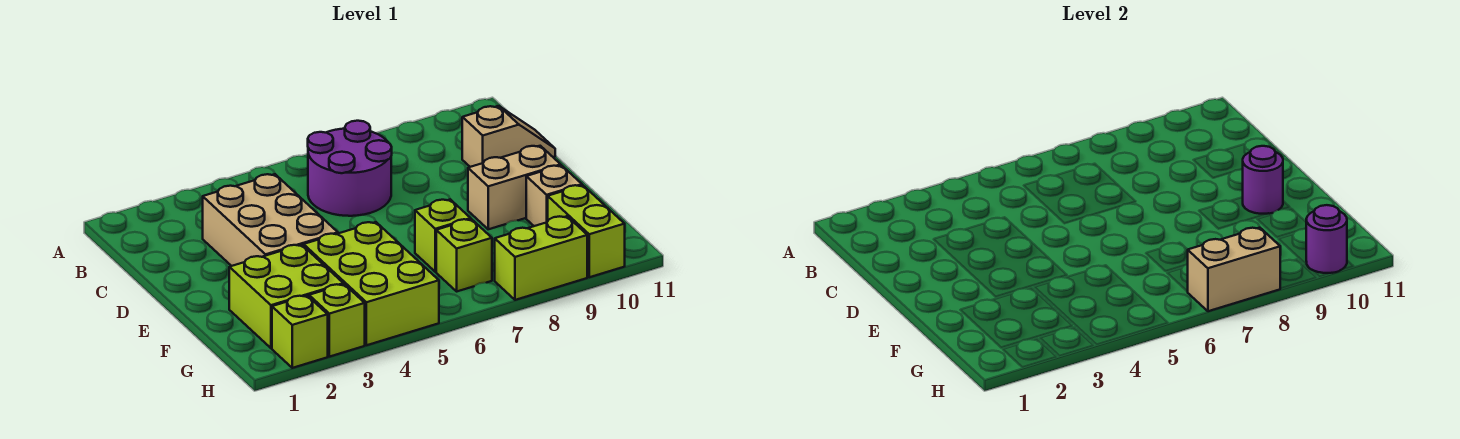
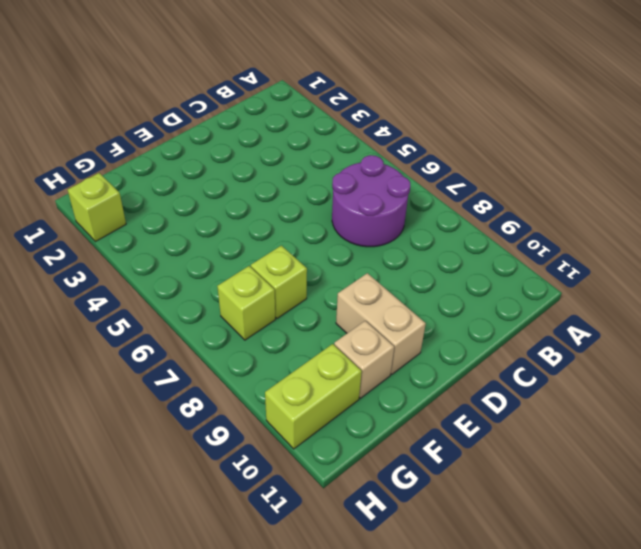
none -> tan brick C3:E4 level 1
none -> tan slope C10:C11 level 1 top 10
none -> lime brick F2:G3 level 1

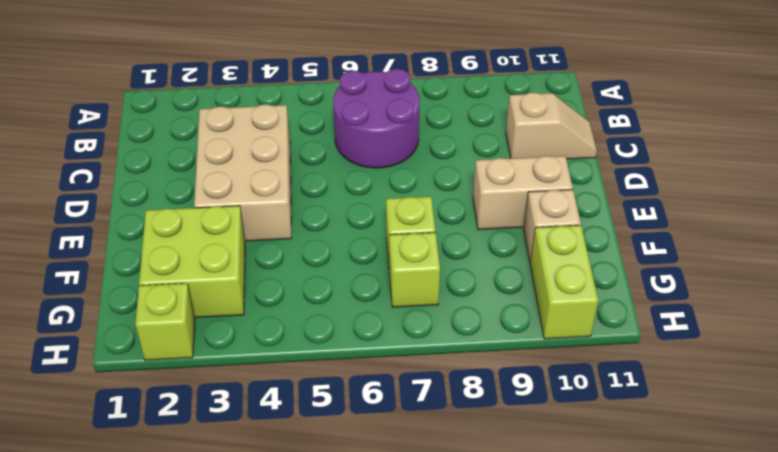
none -> lime brick F4:H5 level 1
none -> lime brick H3 level 1
none -> lime brick H8:H9 level 1

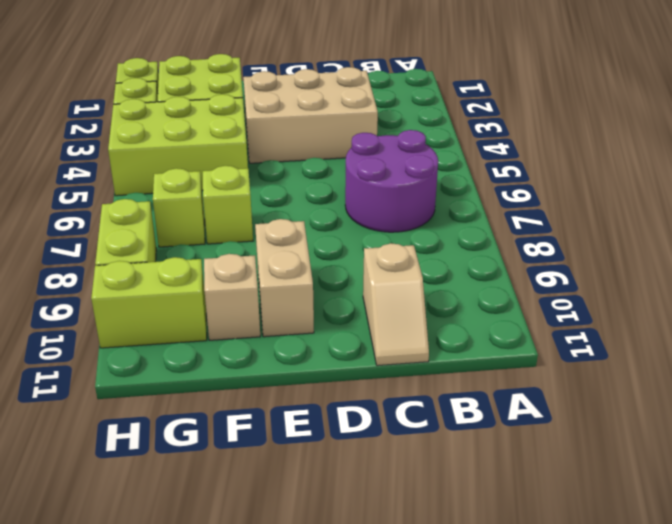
none -> purple round brick E10 level 2
none -> tan brick H7:H8 level 2
none -> purple round brick H10 level 2

